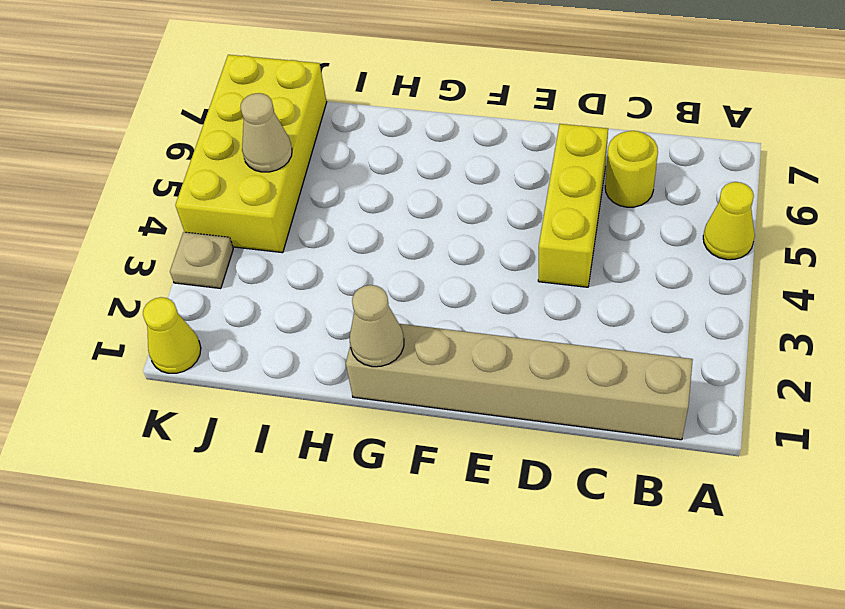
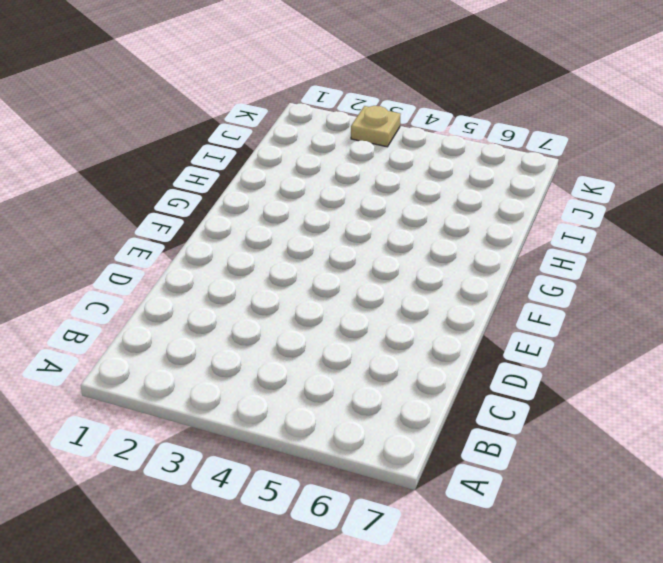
none -> yellow cone A5 level 1
none -> tan brick B1:G1 level 1

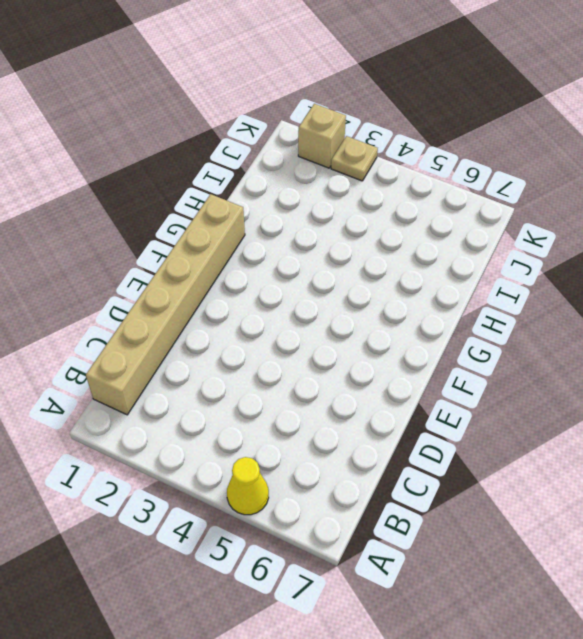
tan brick K2 level 1 -> none
none -> yellow round brick C6 level 1
none -> yellow brick D4:D6 level 1

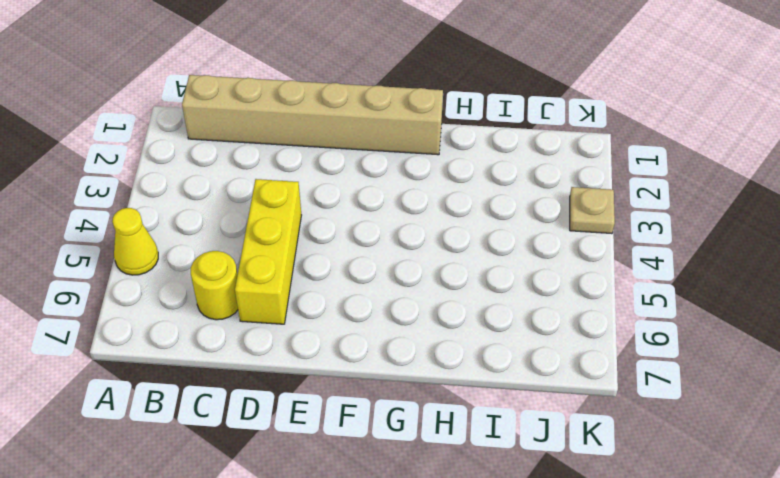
none -> yellow brick J4:K7 level 1
none -> yellow cone K1 level 1

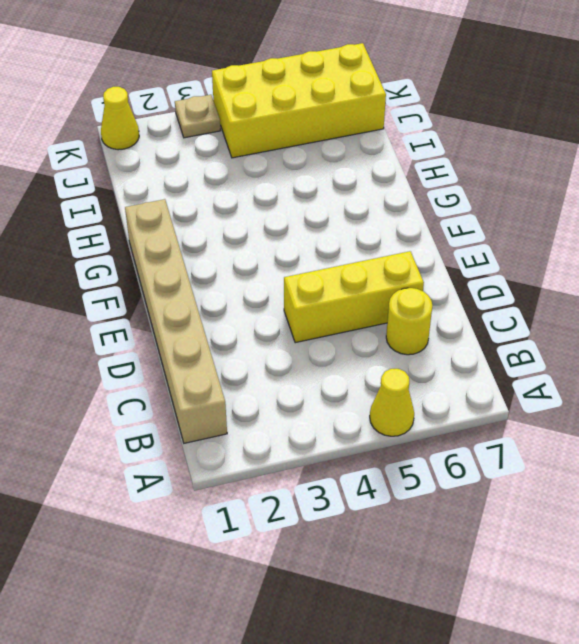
none -> tan cone G1 level 2
none -> tan cone J5 level 2

